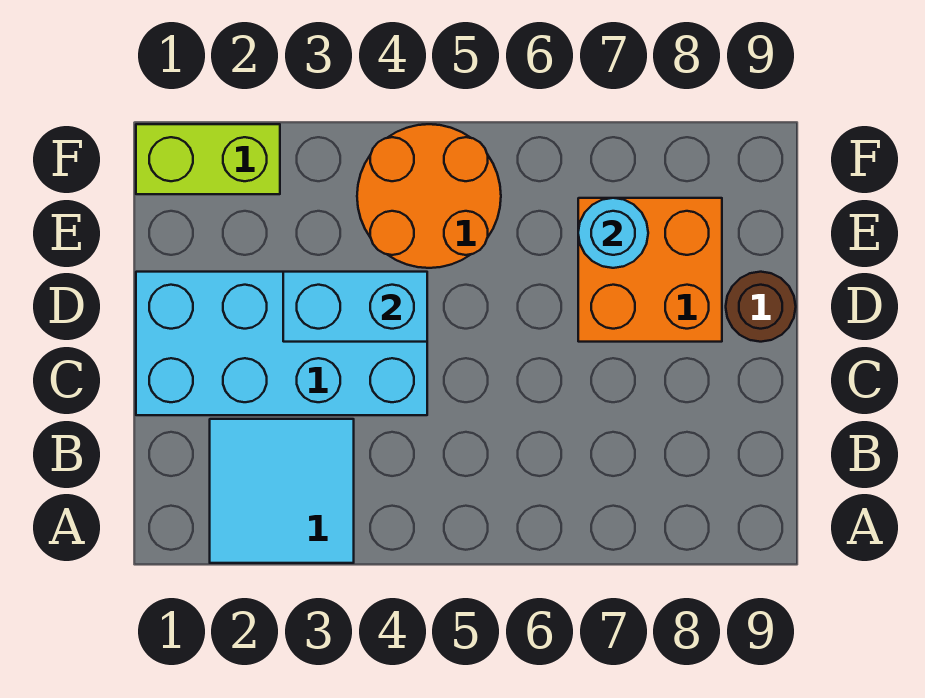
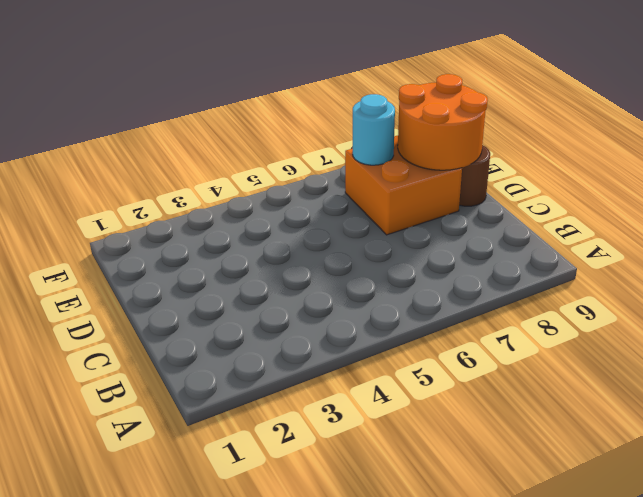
orange round brick D8:E9 level 2 -> orange round brick E4:F5 level 1
none -> cyan tile A2:B3 level 1
none -> cyan brick C1:D4 level 1

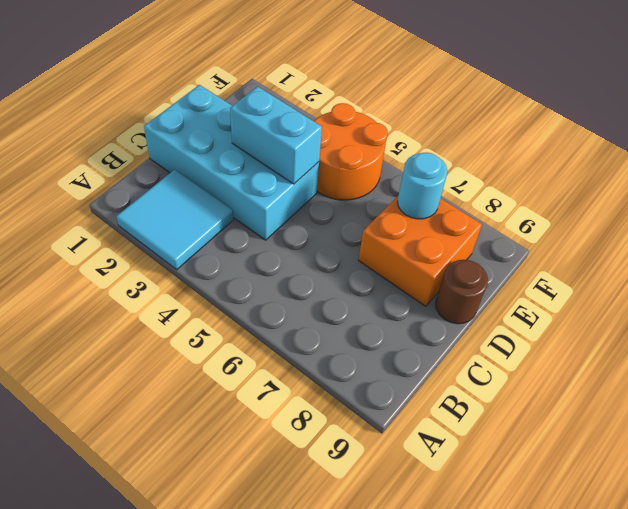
none -> lime brick F1:F2 level 1

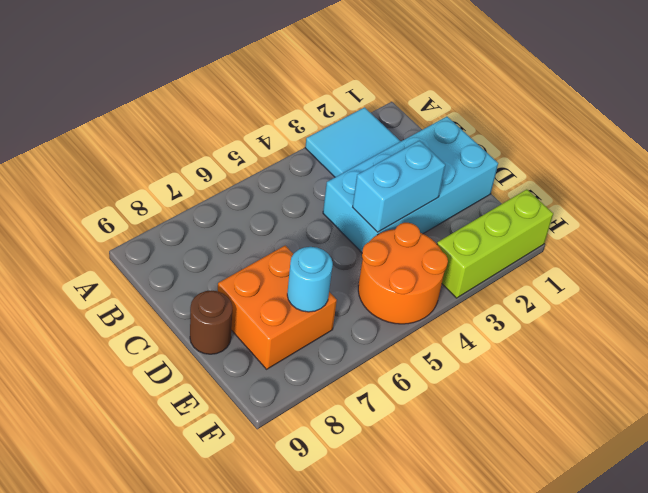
lime brick F1:F3 level 1 -> lime brick F1:F2 level 1

